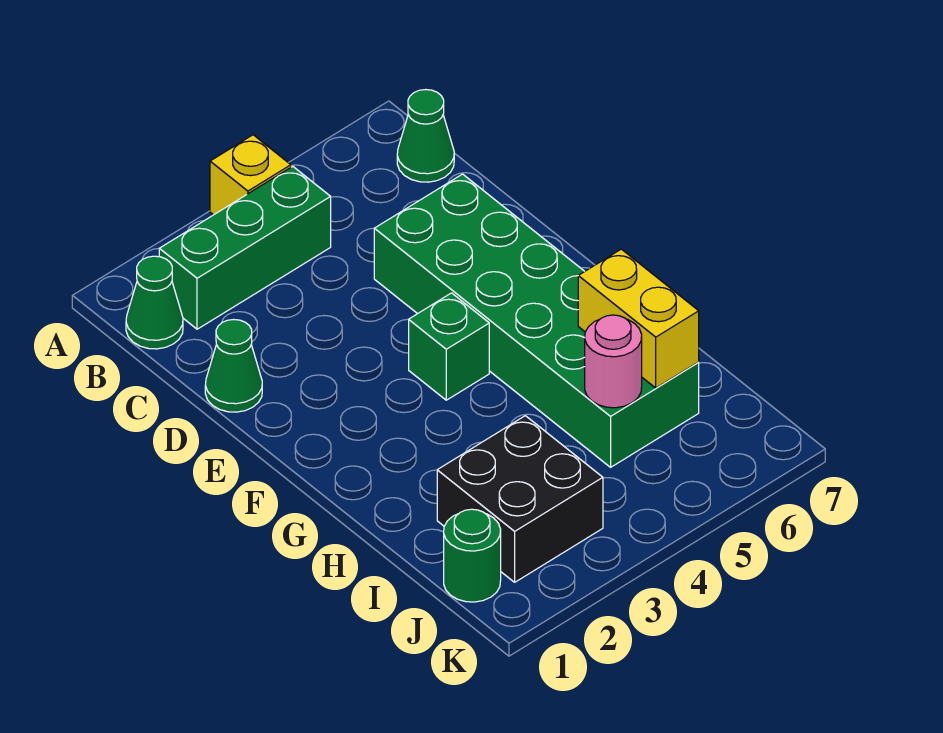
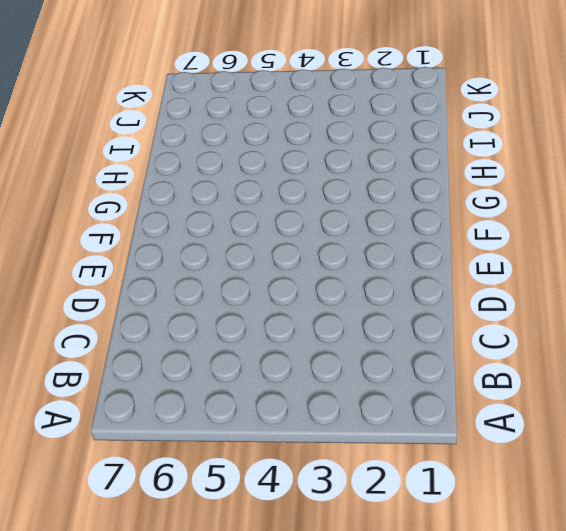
none -> yellow brick A4 level 1
none -> green cone B1 level 1

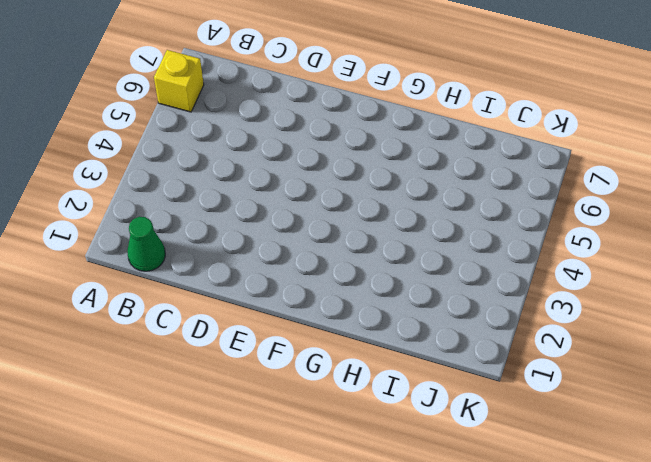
yellow brick A6 level 1 -> yellow brick A4 level 1
none -> green brick B2:B4 level 1
none -> green cone B7 level 1

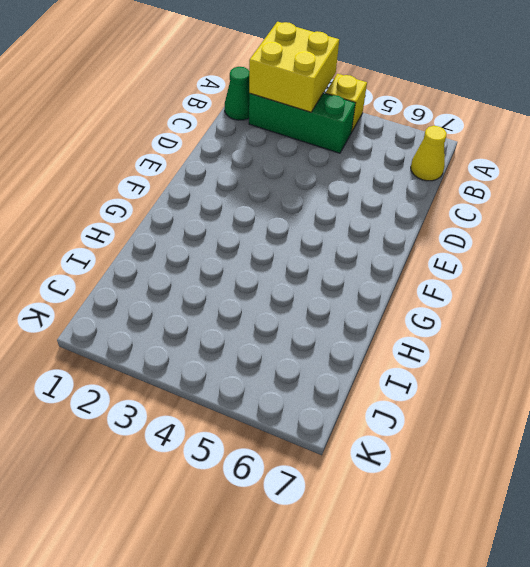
yellow brick A2:B3 level 2 -> none
yellow cone B7 level 1 -> green cone B7 level 1
none -> green cone D1 level 1
none -> green brick D5:I6 level 1

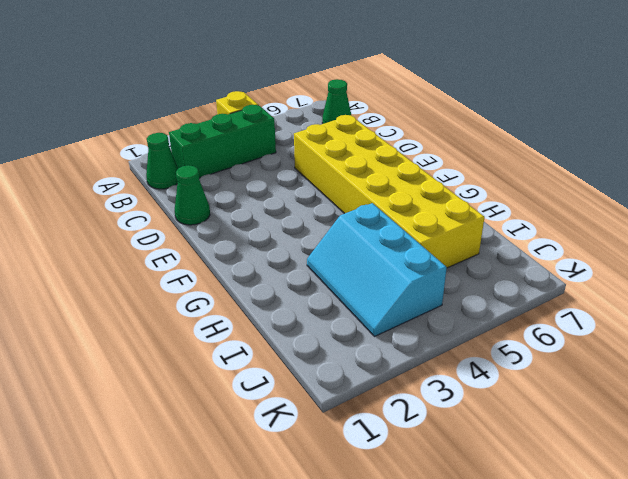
yellow brick D5:I6 level 1 -> green brick D5:I6 level 1
cyan slope H3:J4 level 1 top 4 -> black brick I2:J3 level 1
none -> green brick F4 level 1
none -> green round brick J1 level 1

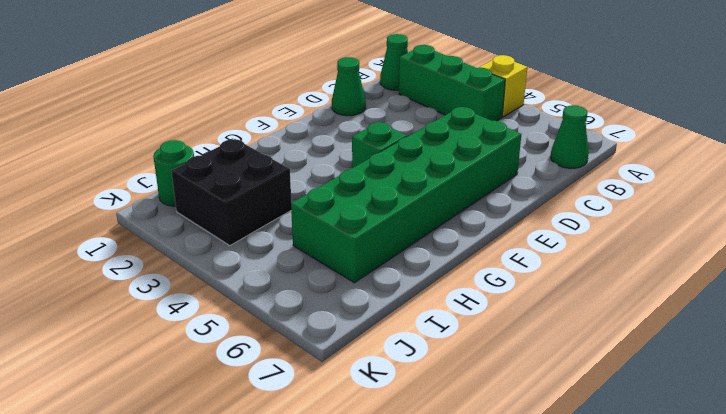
none -> yellow brick H6:I6 level 2
none -> pink round brick I5 level 2

